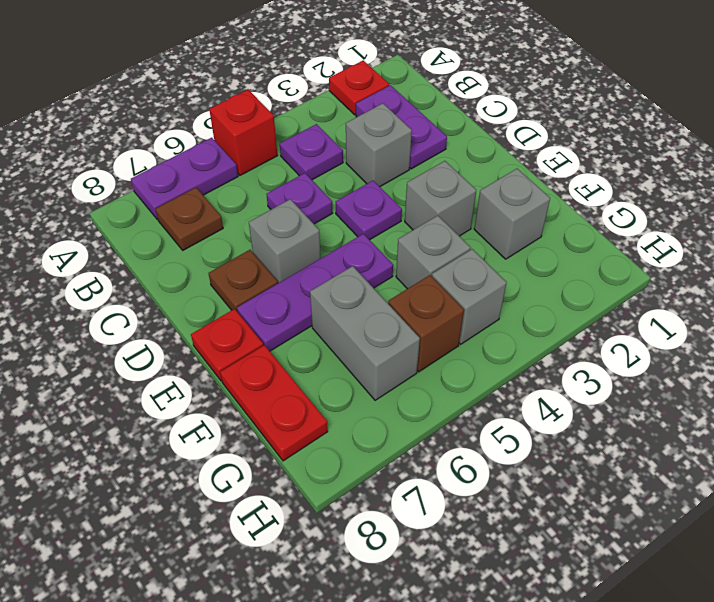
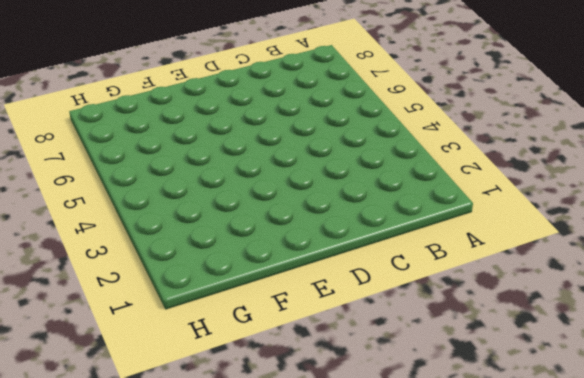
none -> red plate A2 level 1
none -> red brick A5 level 1
none -> purple plate A6:A7 level 1

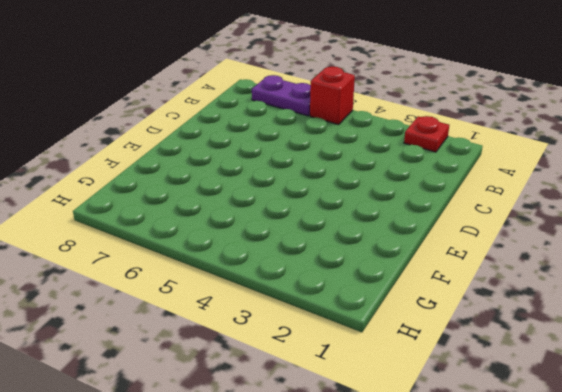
none -> purple plate B2:C2 level 1
none -> purple plate B4 level 1
none -> brown plate B7 level 1

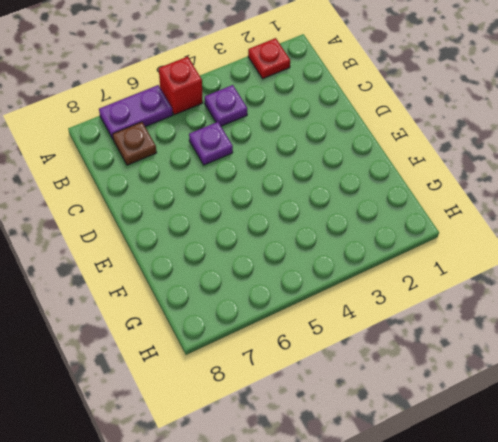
none -> purple plate B2:C2 level 1
none -> grey brick C3 level 1
none -> purple plate D4 level 1

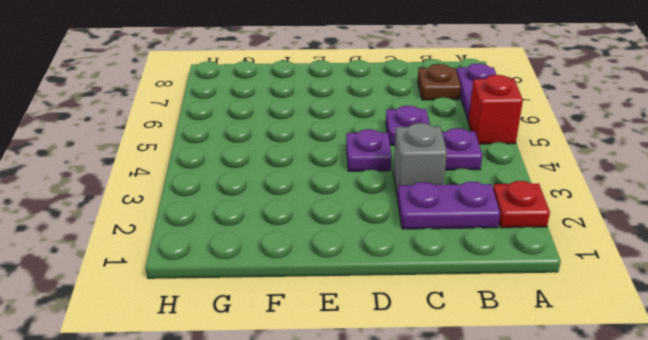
none -> grey brick D6 level 1
none -> brown plate D7 level 1
none -> grey brick E3 level 1

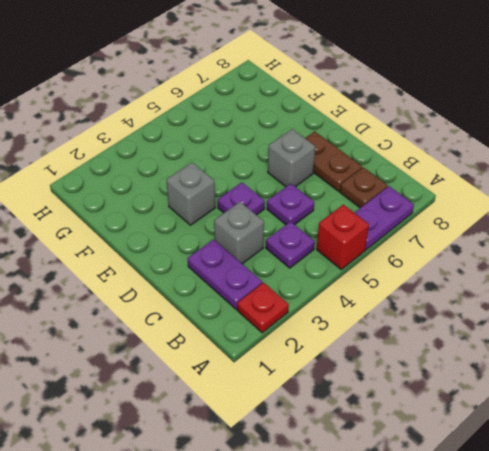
brown plate C7:D7 level 1 -> brown plate D7 level 1
none -> purple plate E5:E7 level 1
none -> red plate E8 level 1
none -> grey brick F2 level 1

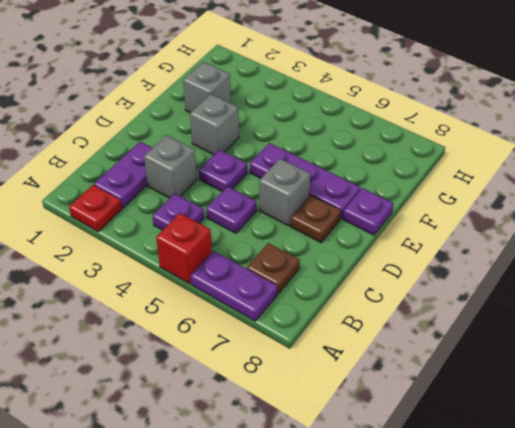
purple plate E8 level 1 -> red plate E8 level 1
none -> grey brick F4 level 1
none -> grey brick F6:G6 level 1
none -> red plate F8:G8 level 1

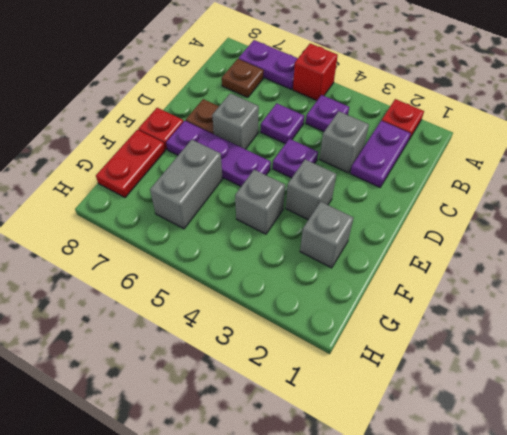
none -> grey brick G4 level 1
none -> brown brick G5 level 1

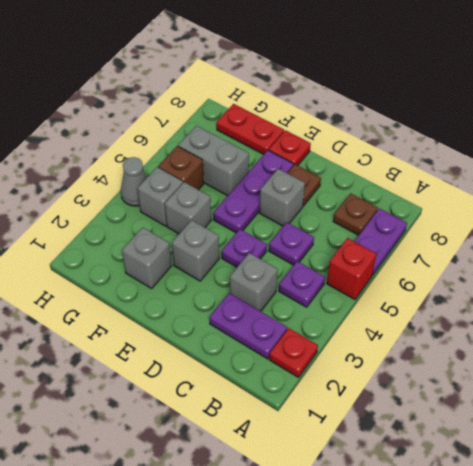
grey cone H4 level 1 -> none

